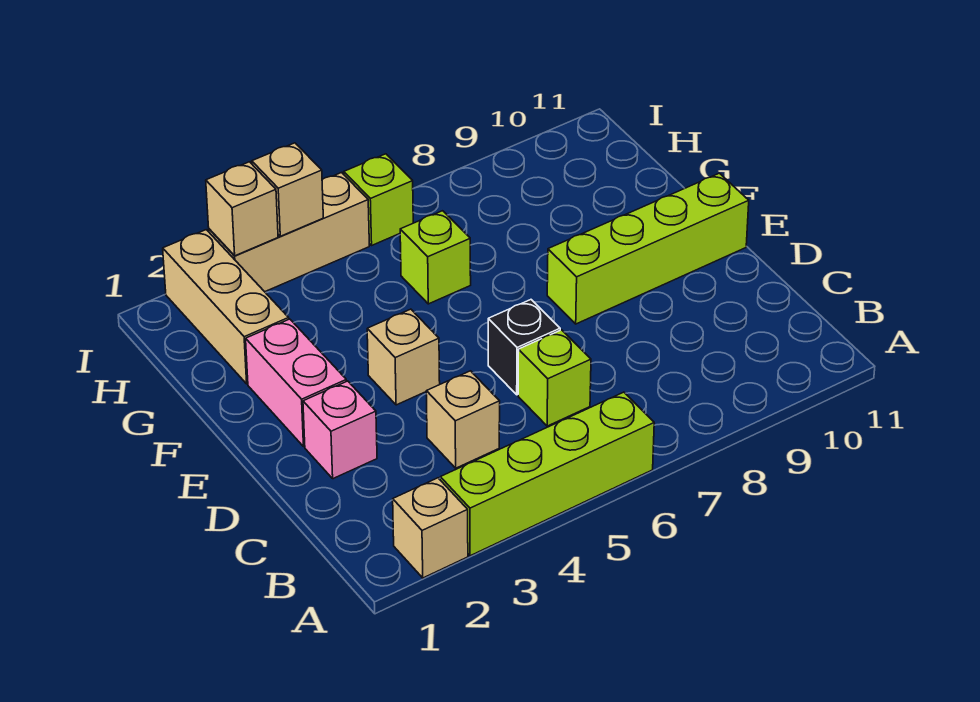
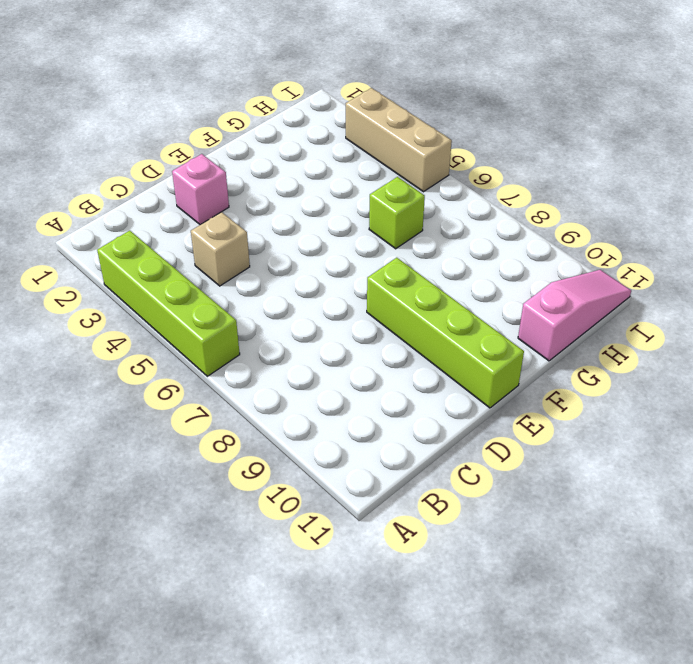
pink slope G11:I11 level 1 top G -> none
none -> tan brick A2 level 1
none -> lime brick C6 level 1
none -> black brick D6 level 1

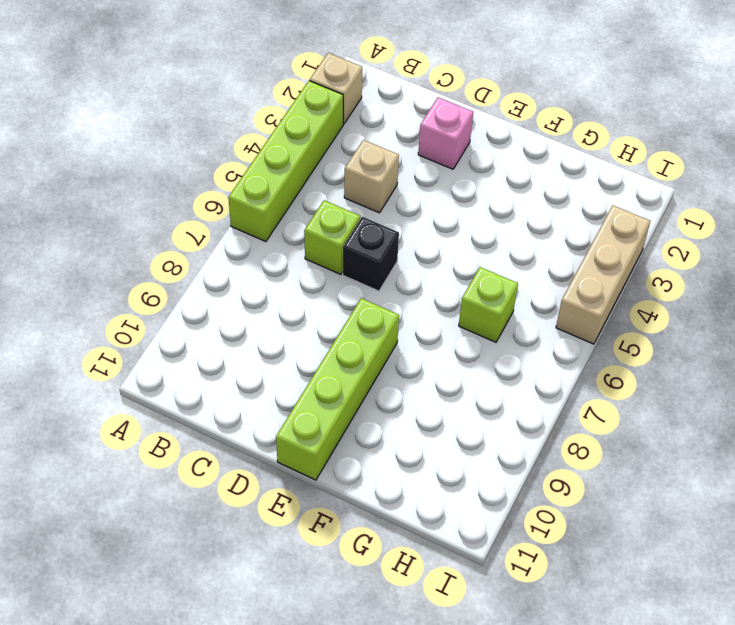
none -> pink brick E2:F2 level 1
none -> tan brick E4 level 1
none -> tan brick G2:I2 level 1

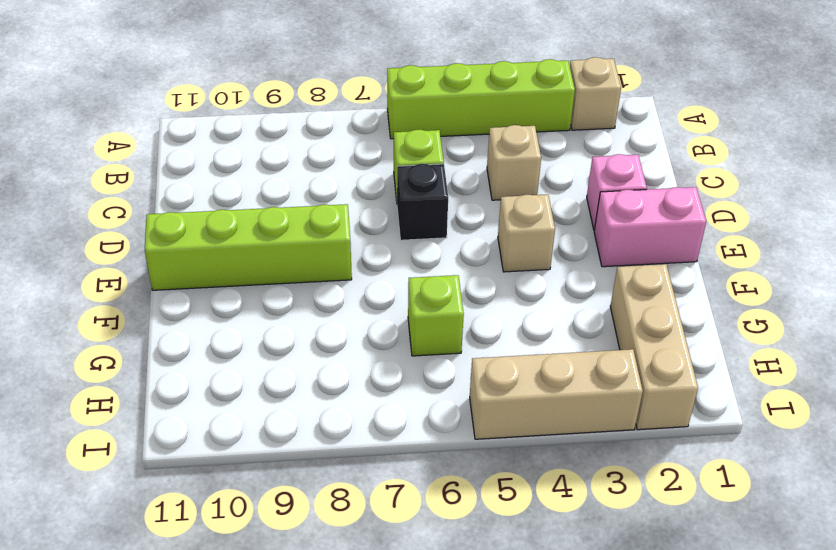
pink brick E1:E2 level 1 -> pink brick E2:F2 level 1
none -> lime brick I6 level 1
none -> tan brick I3 level 2
none -> tan brick I4 level 2

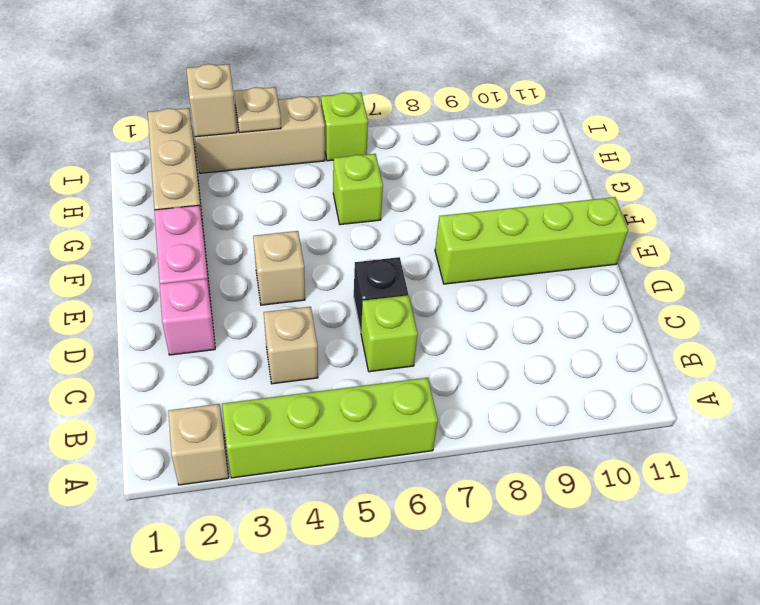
tan plate I4 level 2 -> tan brick I4 level 2

